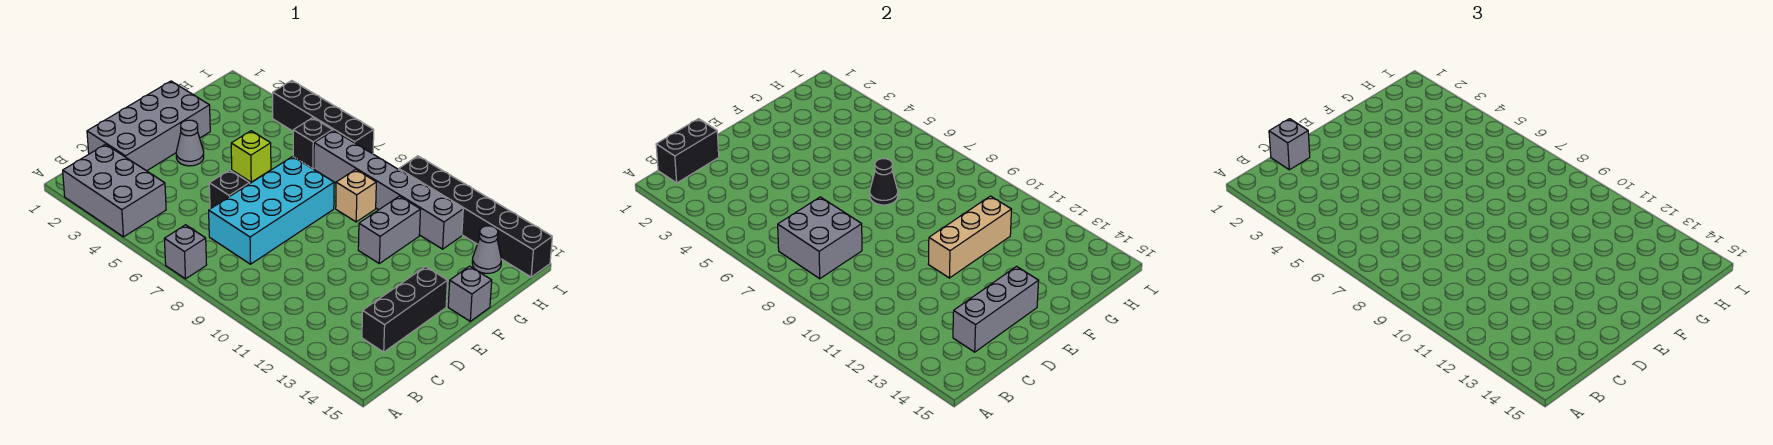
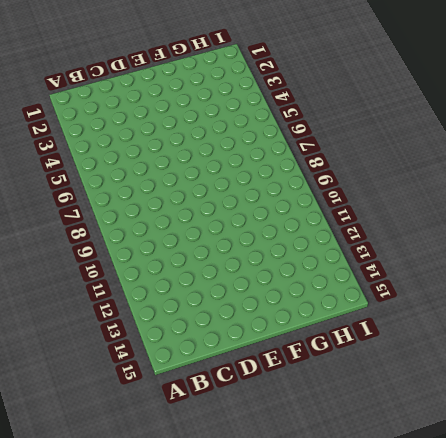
none -> grey brick A2:B4 level 1
none -> grey brick A7 level 1
none -> grey brick C1:F2 level 1

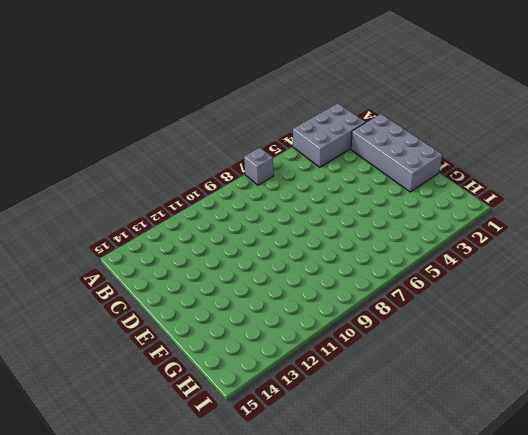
none -> cyan brick C7:F8 level 1
none -> black brick C14:E14 level 1
none -> black brick D6 level 1

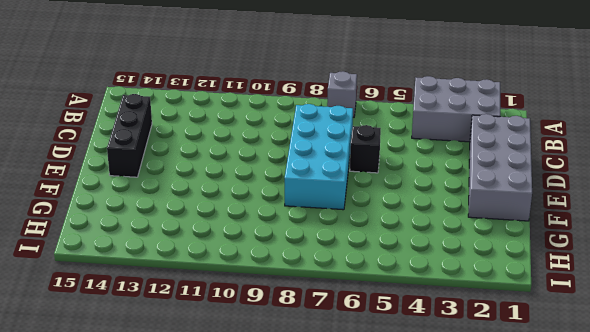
none -> grey cone E3 level 1
none -> lime brick F5 level 1
none -> grey brick F11:G11 level 1

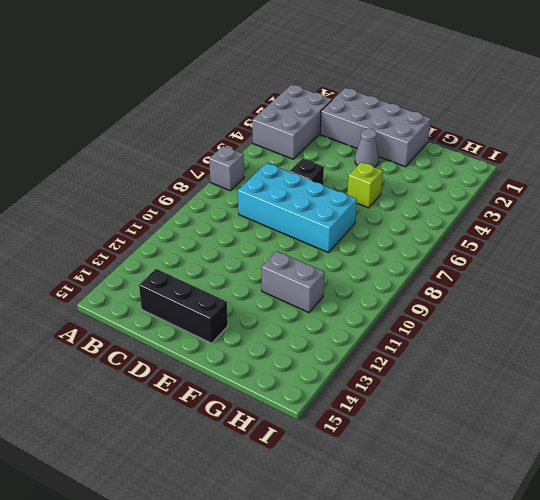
none -> grey brick F15 level 1
none -> tan brick G9 level 1
none -> black brick H6 level 1

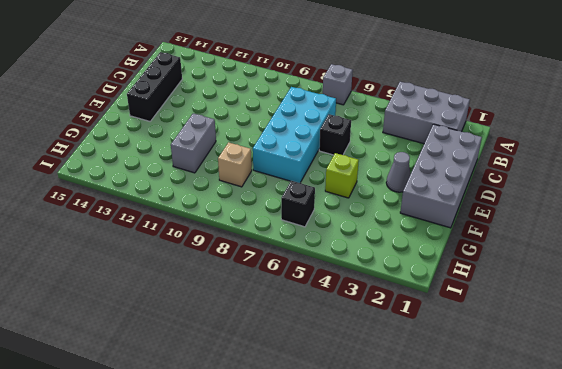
none -> grey brick F15 level 1
none -> grey brick H7:H12 level 1
none -> grey cone H14 level 1

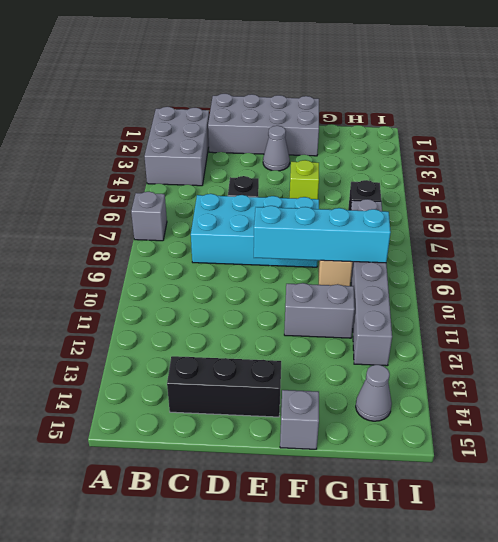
cyan brick E9:H9 level 2 -> none
none -> black brick I4:I7 level 1
none -> black brick I10:I15 level 1
none -> black brick B1:C1 level 2

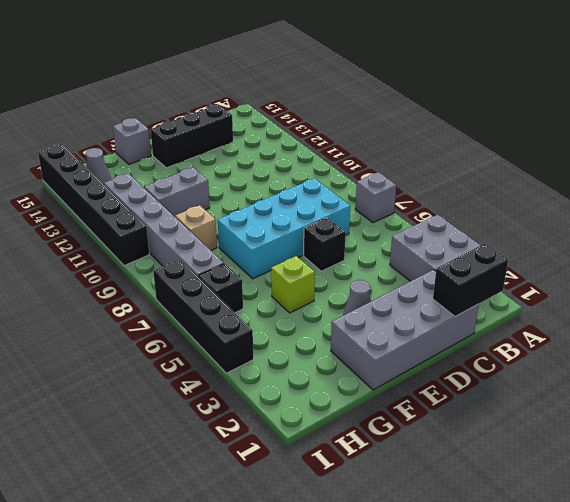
none -> grey brick B7:C8 level 2
none -> grey brick C14:E14 level 2
none -> tan brick E11:G11 level 2

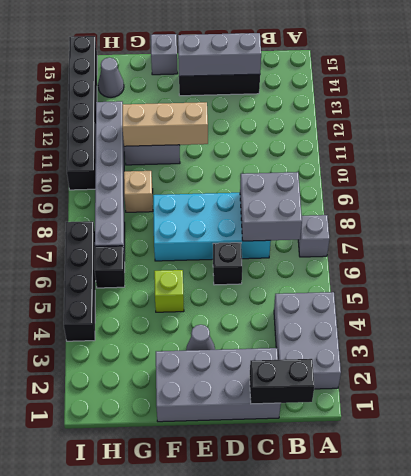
none -> black cone F7 level 2
none -> grey brick C1 level 3

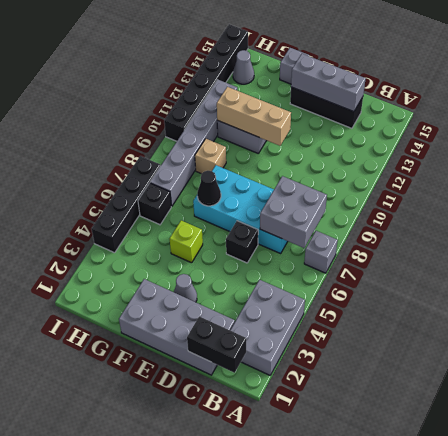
none -> grey brick C1 level 3

